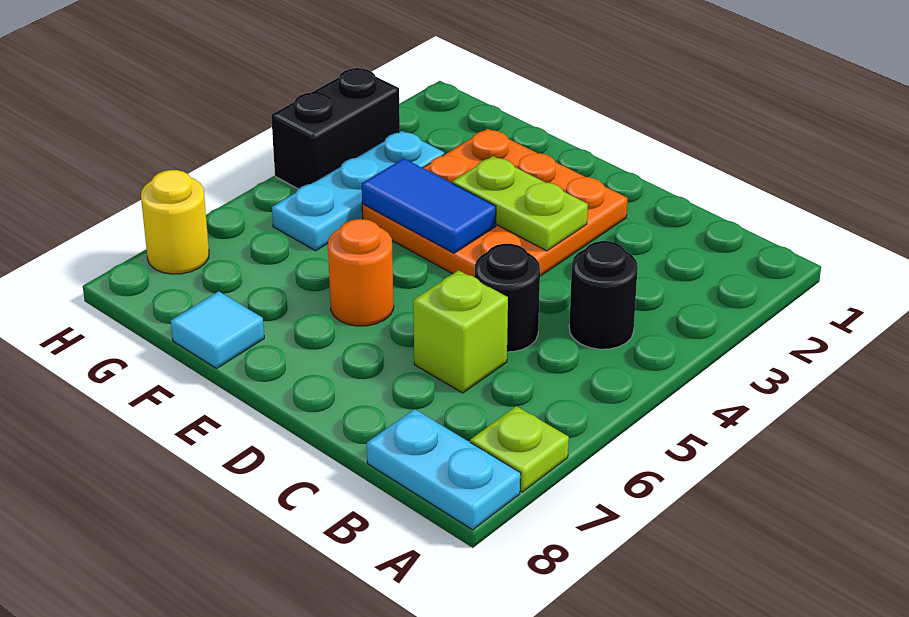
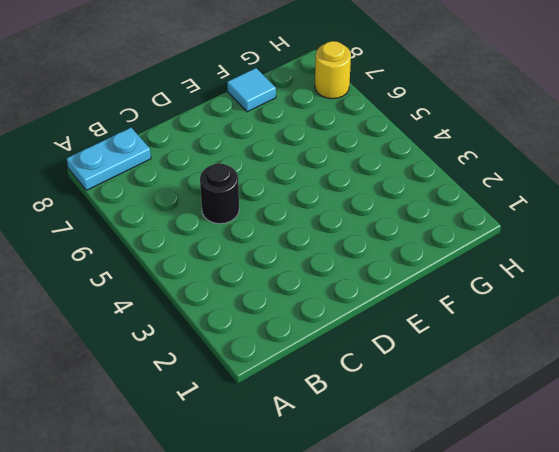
none -> lime plate A7 level 1
none -> black round brick B4 level 1
none -> lime brick C6 level 1

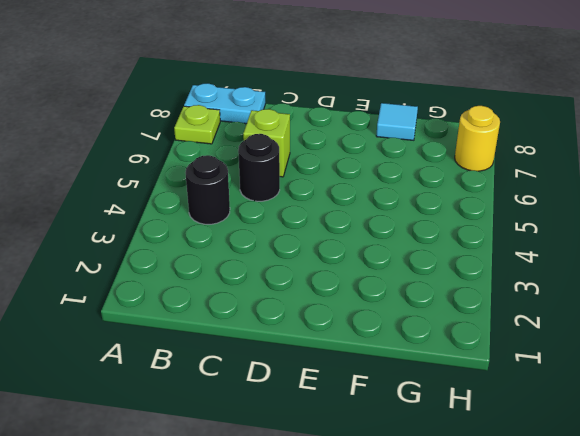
none -> orange plate D2:F4 level 1
none -> orange round brick E6 level 1
none -> cyan plate G3:G5 level 1

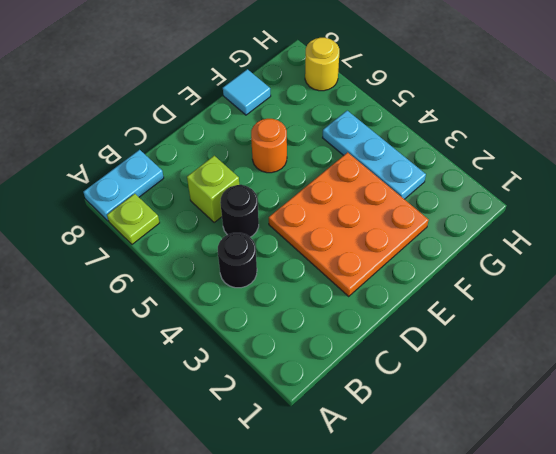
none -> black brick H3:H4 level 1
none -> lime plate D3:E3 level 2
none -> blue tile E4:F4 level 2

